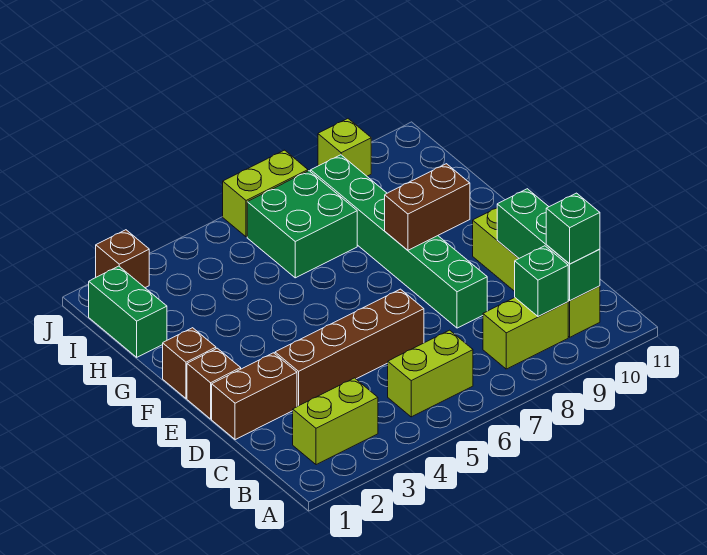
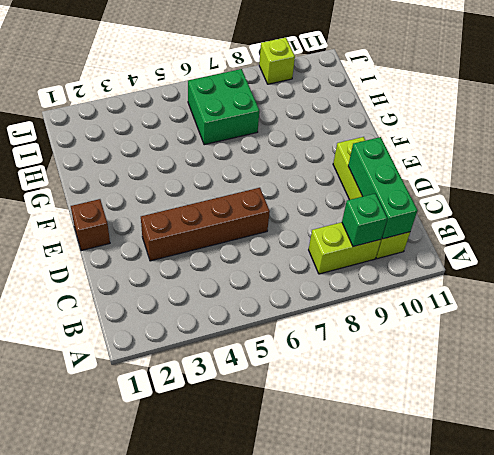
none -> lime brick B2:B3 level 1
none -> lime brick B5:B6 level 1
none -> brown brick D1:D2 level 1

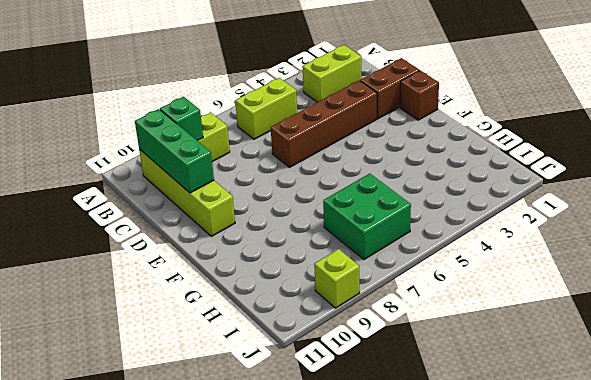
none -> green brick D8:I8 level 1
none -> brown brick F1 level 1
none -> green brick H1:I1 level 1

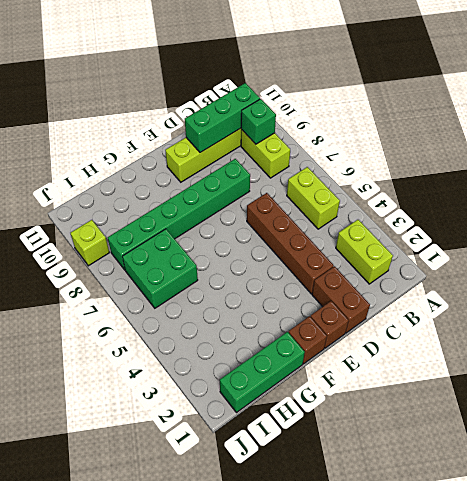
green brick G1:I1 level 1 -> green brick H1:I1 level 1
none -> brown brick J2 level 1
none -> lime brick J6:J7 level 1
none -> brown brick F8:F9 level 2

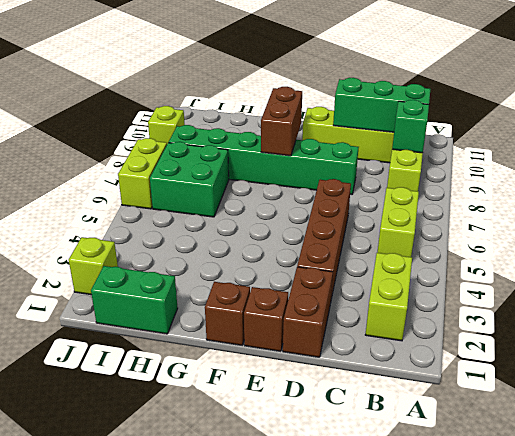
lime brick J2 level 1 -> brown brick J2 level 1
none -> green brick B10 level 3

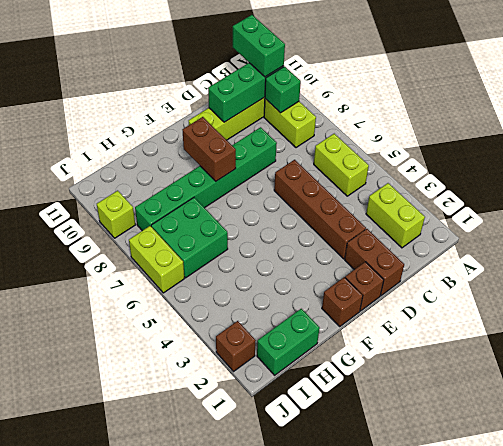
green brick B10:B11 level 3 -> green brick B10 level 3

